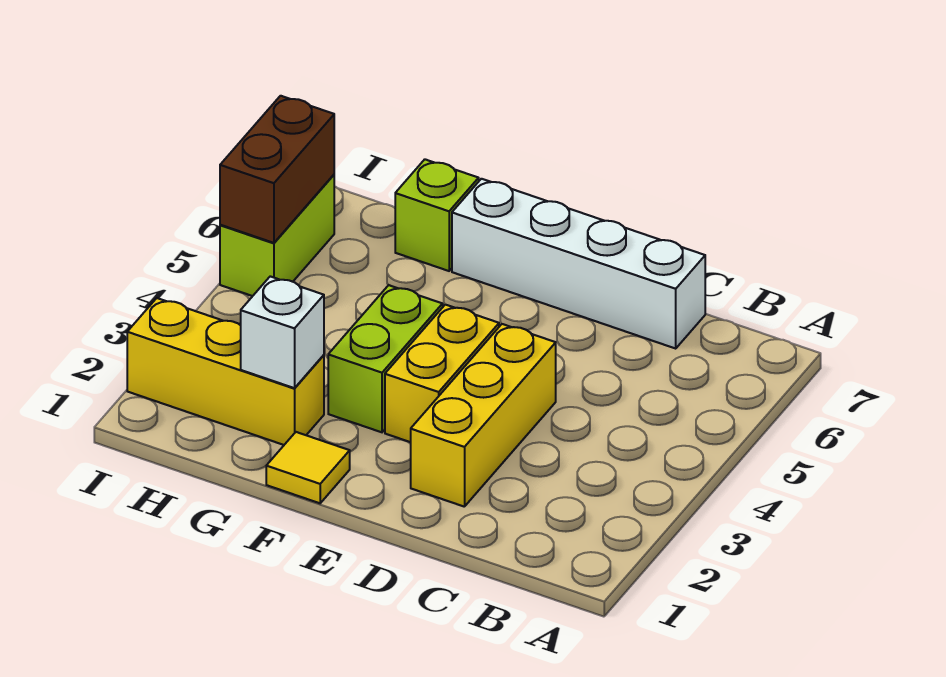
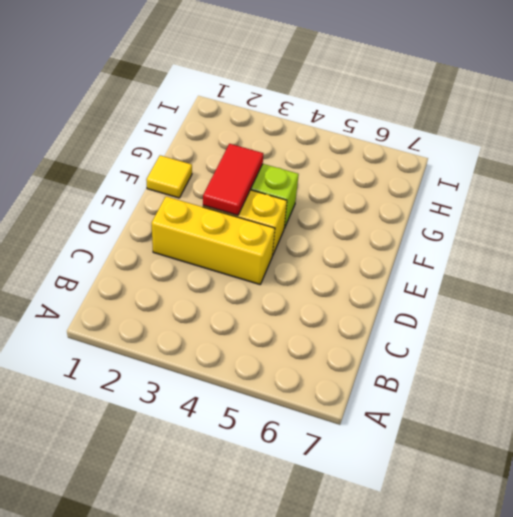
red tile E3:F3 level 2 -> none
none -> white brick C7:F7 level 1
none -> yellow brick G2:I2 level 1

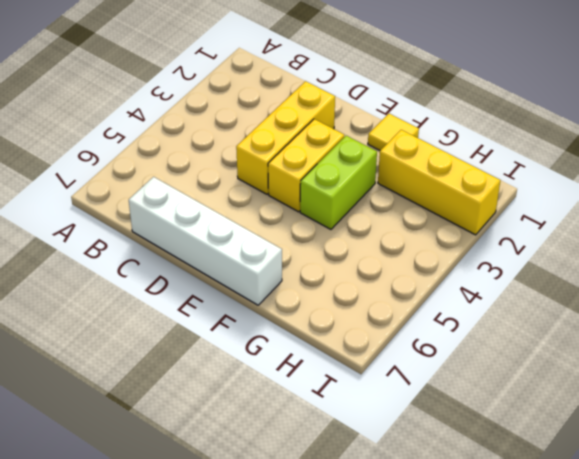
none -> lime brick G7 level 1
none -> lime brick I5:I6 level 1

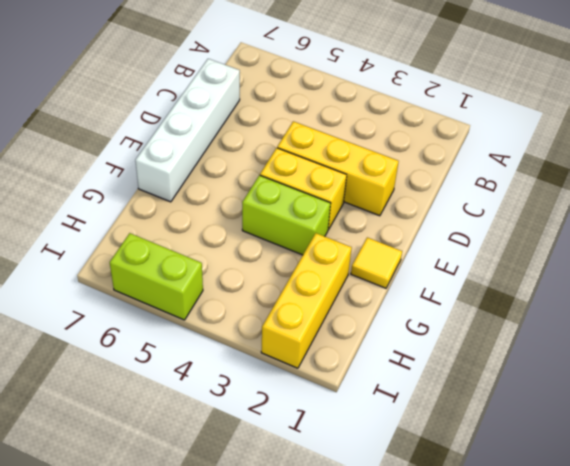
none -> lime brick G7 level 1
none -> white brick G2 level 2

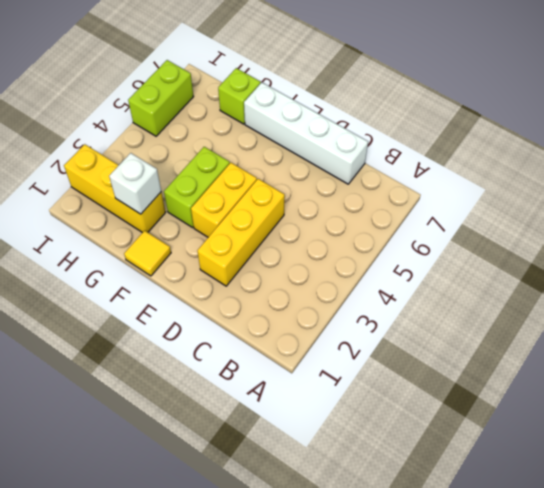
none -> brown brick I5:I6 level 2

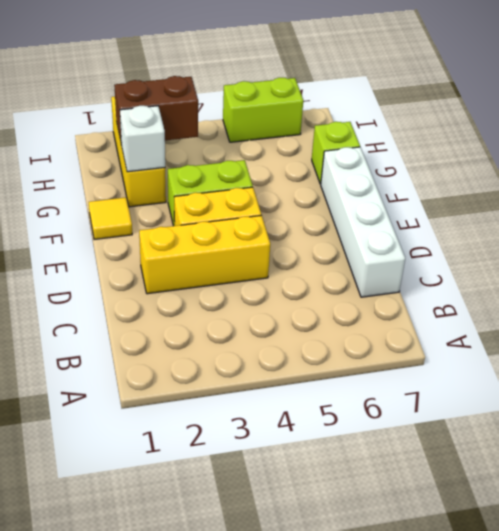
brown brick H2:H3 level 2 -> brown brick I5:I6 level 2

